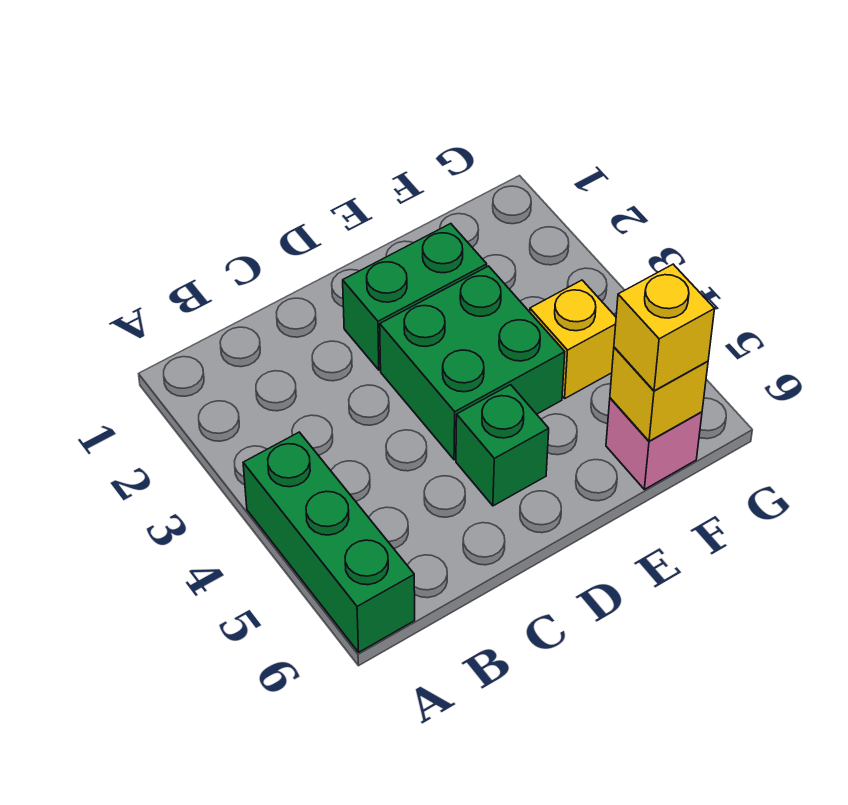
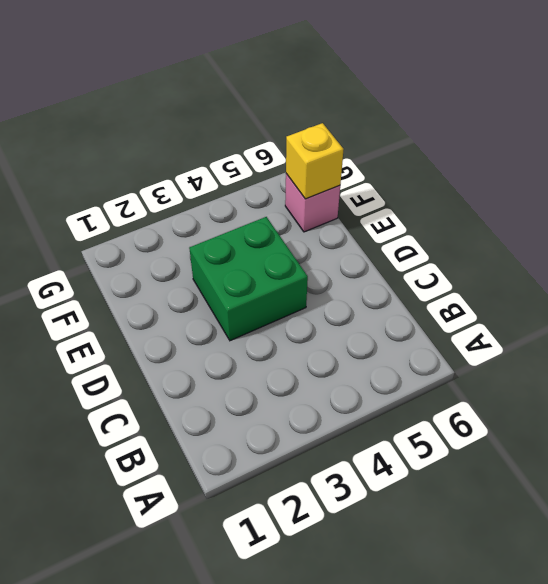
none -> green brick A4:A6 level 1
none -> green brick D2:E2 level 1

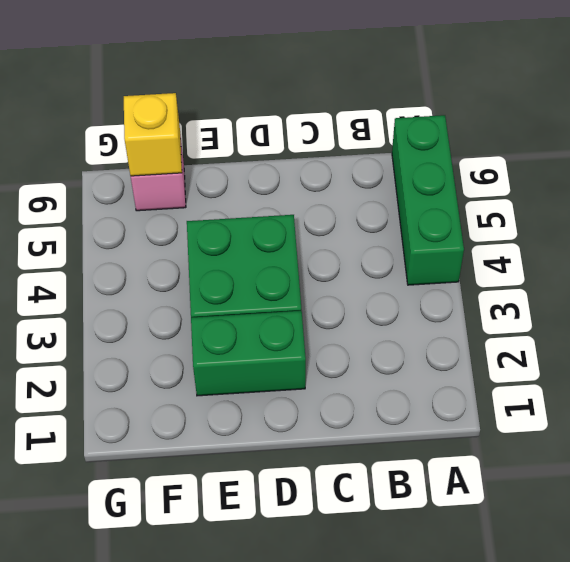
none -> green brick D5 level 1
none -> yellow brick F4 level 1

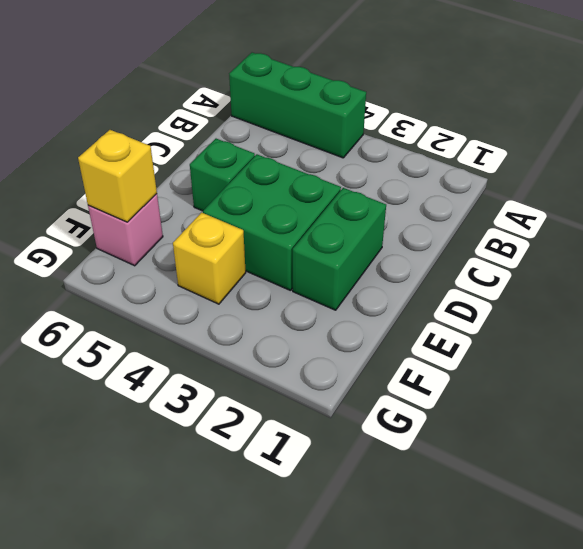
none -> yellow brick F6 level 3

